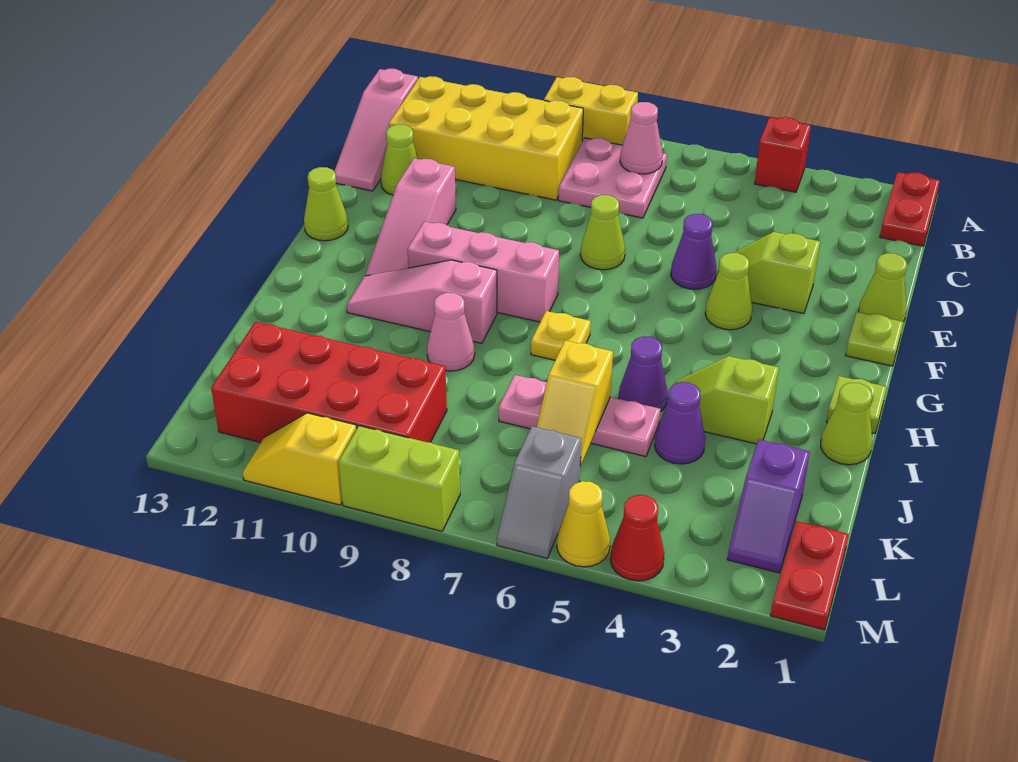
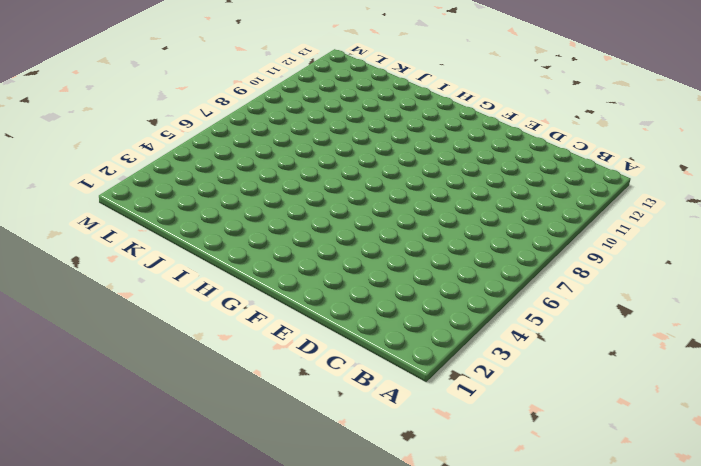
none -> red plate A1:B1 level 1
none -> red brick A4 level 1
none -> yellow brick A8:A9 level 1
none -> pink plate B7:C8 level 1

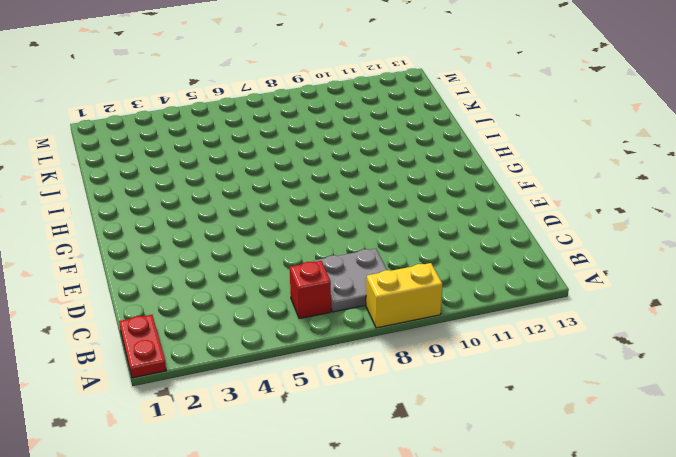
red brick B6 level 1 -> red brick A4 level 1
grey plate B7:C8 level 1 -> pink plate B7:C8 level 1
none -> yellow brick B9:C12 level 1
none -> pink slope B13:D13 level 1 top B
none -> lime cone D12 level 1
none -> lime cone E1 level 1

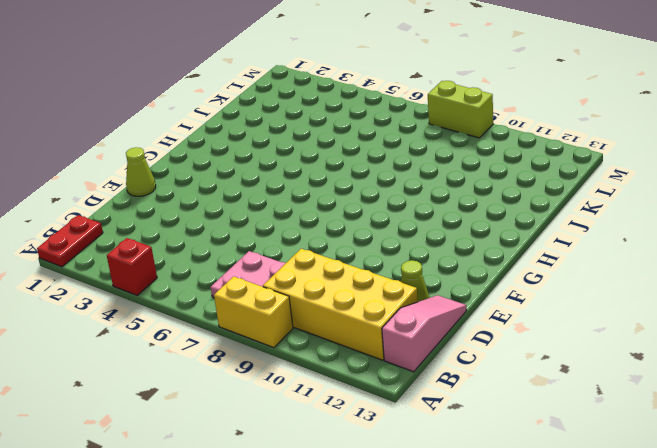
none -> lime slope E3:E4 level 1 top 3
none -> purple cone E5 level 1
none -> lime cone E7 level 1
none -> pink slope E11:G11 level 1 top E

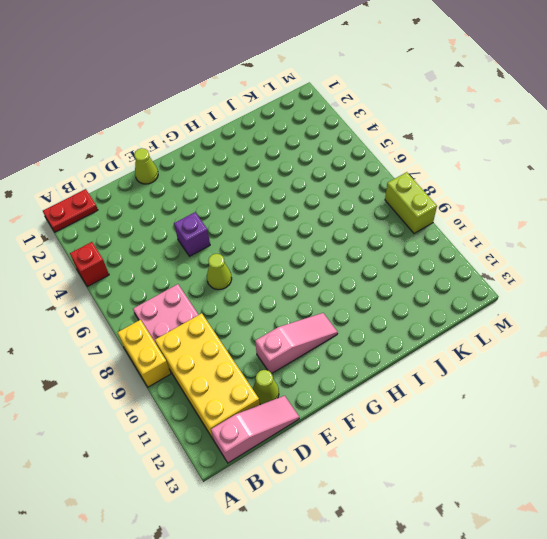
purple brick E5 level 1 -> purple cone E5 level 1
none -> lime slope E3:E4 level 1 top 3
none -> lime plate F1 level 1
none -> lime cone F4 level 1
none -> lime cone F13 level 1

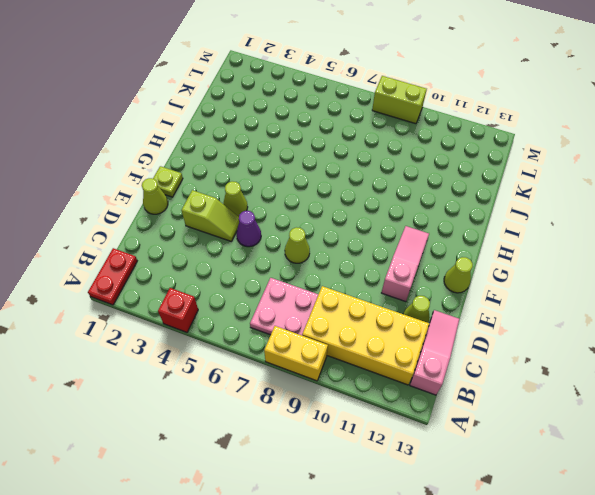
none -> pink brick G8:G10 level 1
none -> lime plate H1 level 1
none -> yellow plate H7 level 1
none -> pink slope H9:H11 level 1 top 9

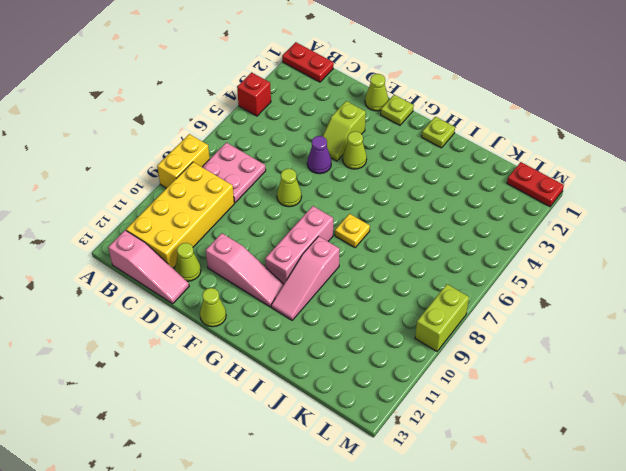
none -> lime cone I1 level 1
none -> lime slope I3:I4 level 1 top 3
none -> purple cone I5 level 1
none -> pink cone I9 level 1

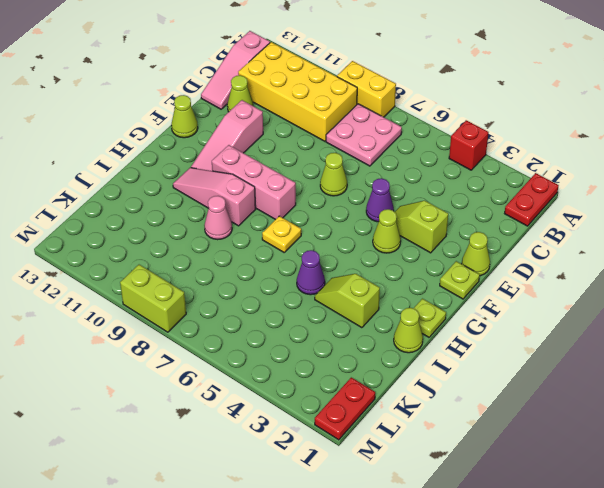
none -> purple cone J4 level 1
none -> pink plate J5:J7 level 1
none -> purple slope K2:L2 level 1 top K
none -> red brick K9:L12 level 1

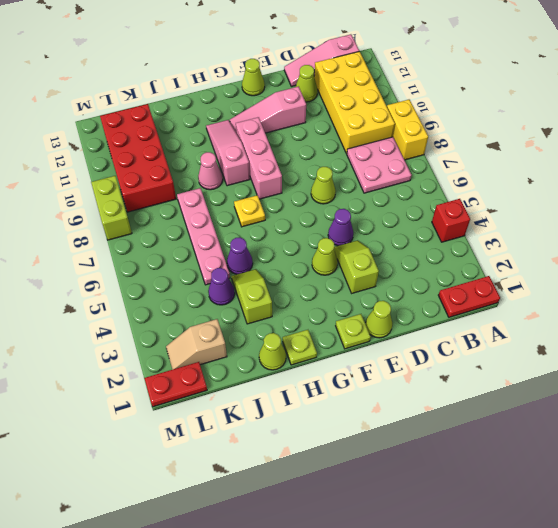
pink plate J5:J8 level 1 -> pink plate J5:J7 level 1
tan slope K2:L2 level 1 top K -> purple slope K2:L2 level 1 top K
none -> grey slope L6:M6 level 1 top L
none -> red cone M4 level 1
none -> yellow cone M5 level 1
none -> yellow slope M10:M11 level 1 top 10

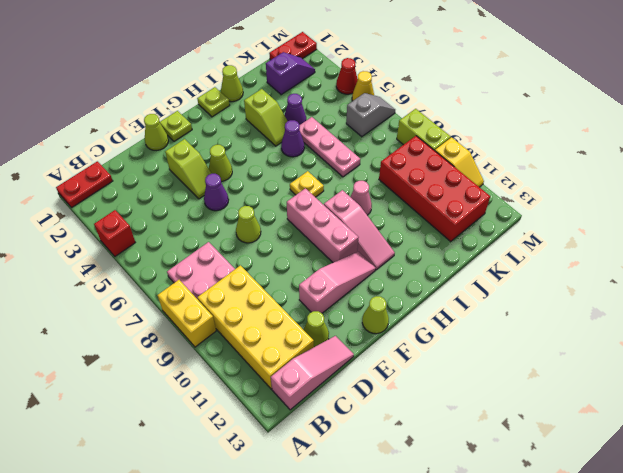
none -> pink cone B7 level 2
none -> yellow slope J6:K6 level 2 top J

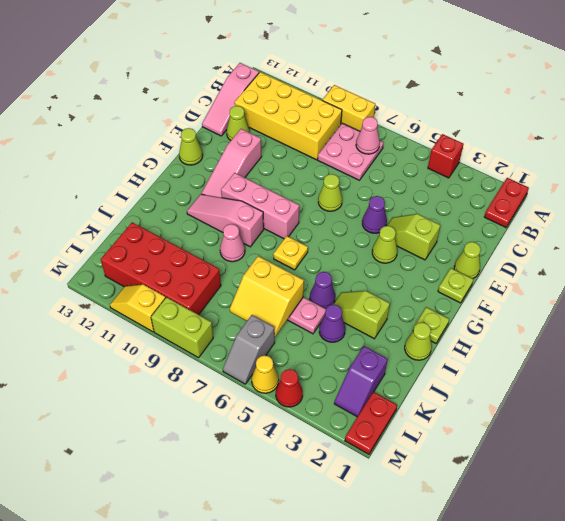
yellow slope J6:K7 level 2 top J -> yellow slope J6:K6 level 2 top J

